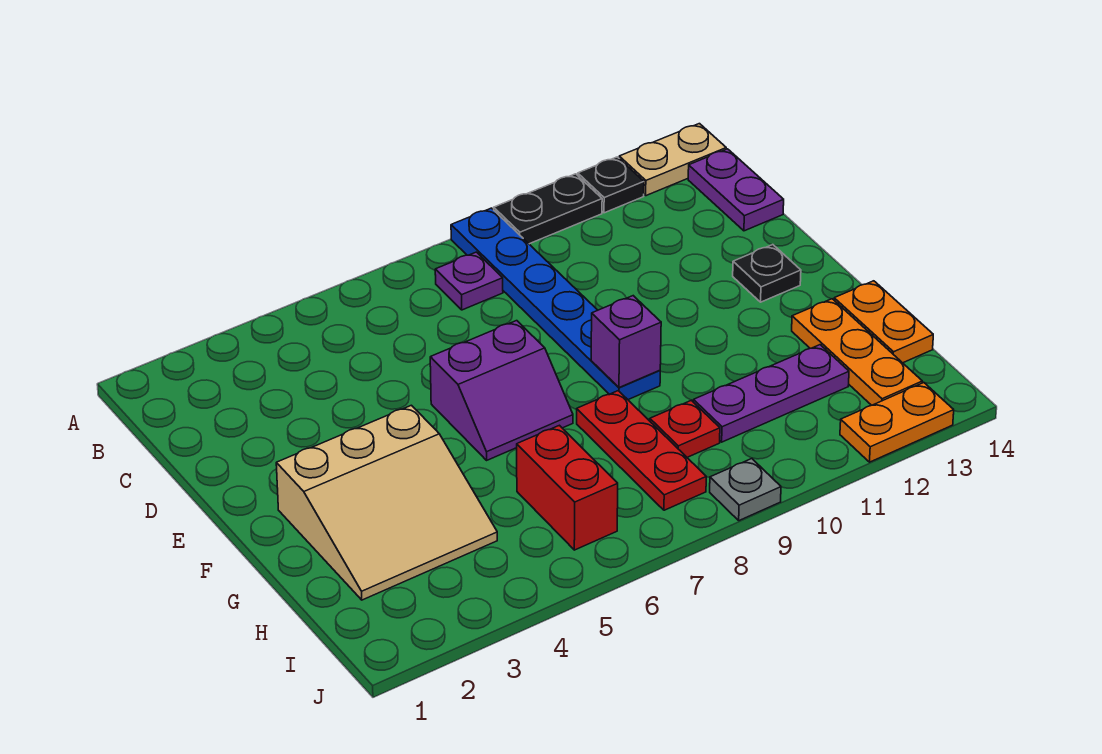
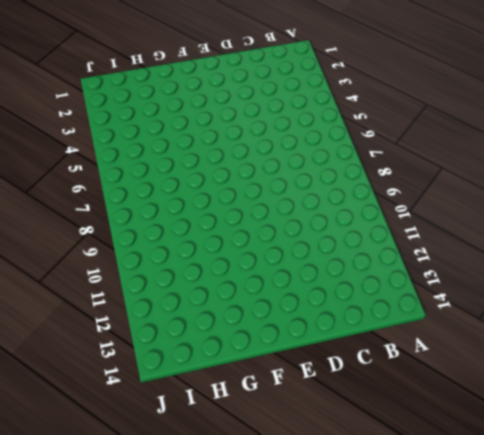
none -> blue plate A9:F9 level 1
none -> black plate A10:A11 level 1
none -> black plate A12 level 1

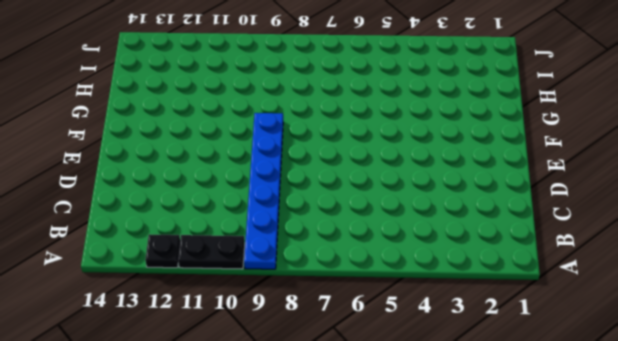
none -> tan plate A13:A14 level 1
none -> purple plate B8 level 1
none -> purple plate B14:C14 level 1

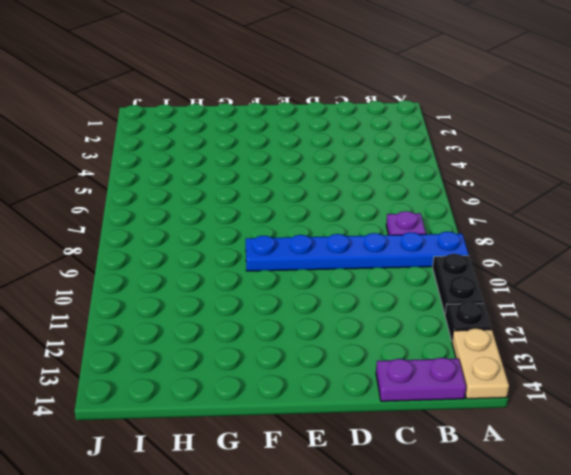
none -> purple slope E6:F7 level 1 top E
none -> black plate E13 level 1
none -> tan slope F2:H4 level 1 top F

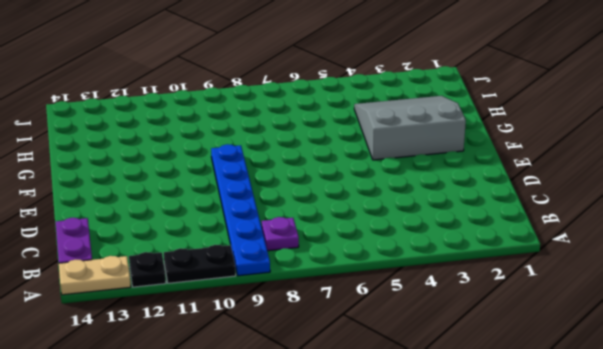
grey slope F2:H4 level 1 top F -> tan slope F2:H4 level 1 top F
none -> purple slope E6:F7 level 1 top E
none -> black plate E13 level 1
none -> red plate G8:I8 level 1

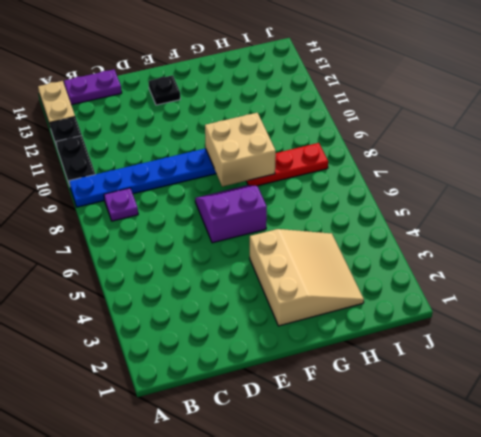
purple slope E6:F7 level 1 top 6 -> purple slope E6:F7 level 1 top E
tan brick F8:G9 level 2 -> purple brick F9 level 2
none -> orange plate G13:I13 level 1
none -> orange plate G14:H14 level 1
none -> red brick H6:I6 level 1

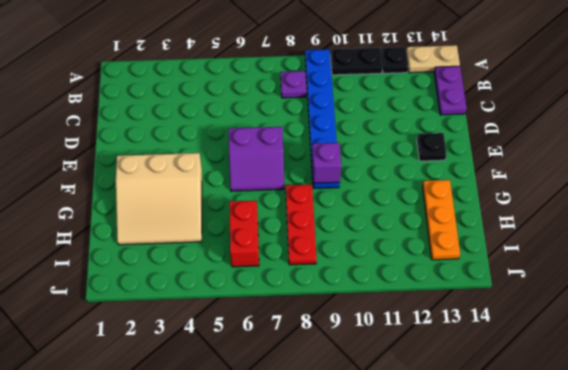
none -> orange plate G14:H14 level 1
none -> red plate H9 level 1
none -> purple plate H10:H12 level 1

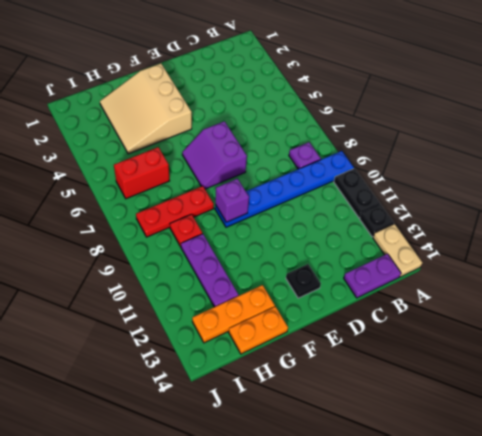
none -> grey plate J9 level 1
none -> orange plate J12:J13 level 1

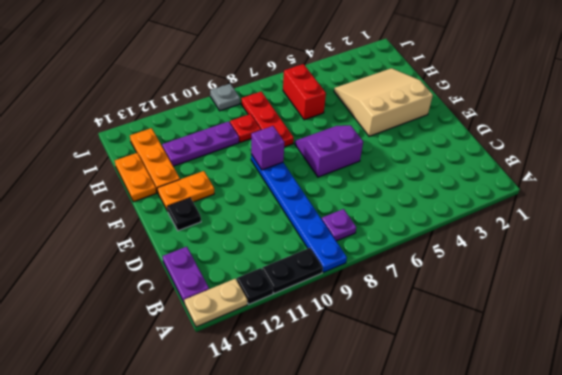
orange plate F12:F13 level 1 -> orange plate J12:J13 level 1

